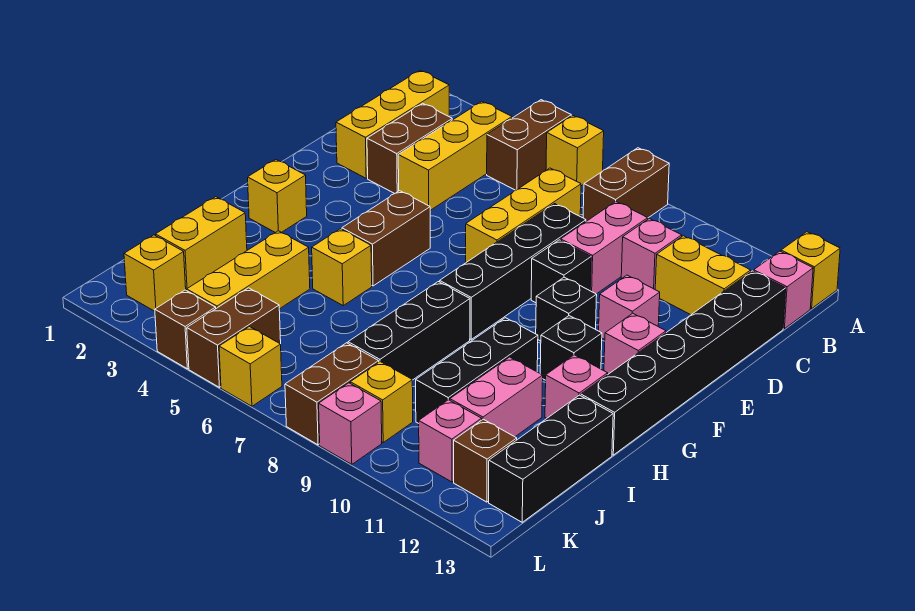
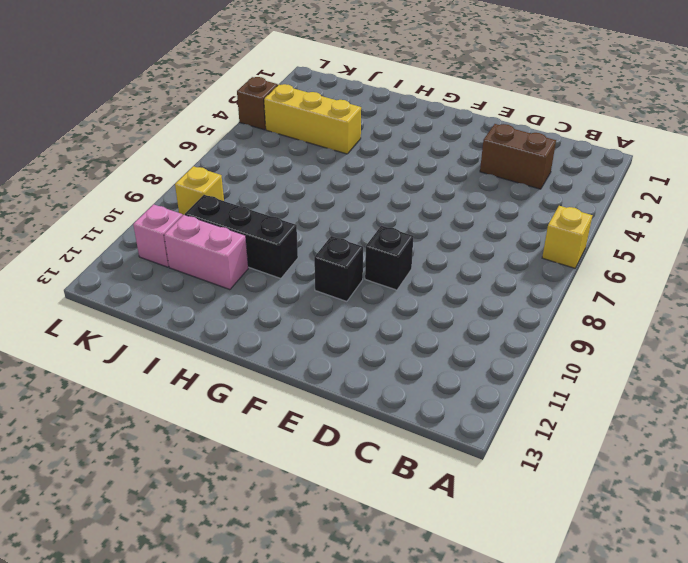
none -> brown brick A5:B5 level 1
none -> brown brick A8:B8 level 1
none -> yellow brick A13 level 1
none -> yellow brick B2:D2 level 1

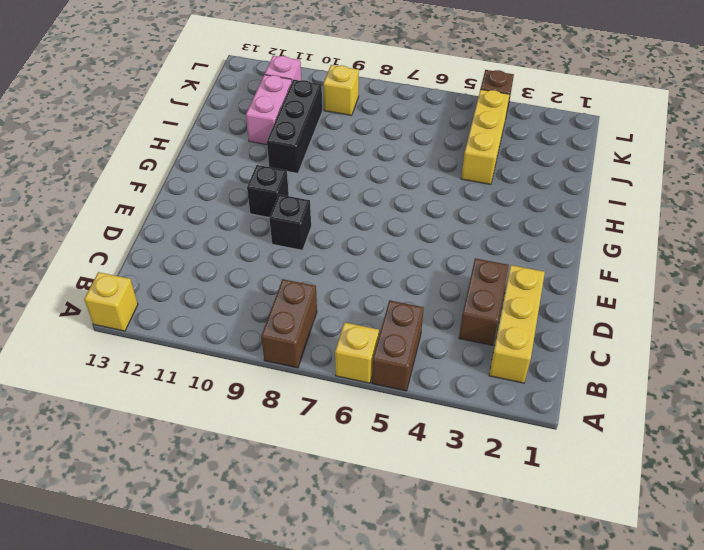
none -> yellow brick B4:D4 level 1
none -> pink brick B13 level 1
none -> yellow brick C7:E7 level 1
none -> pink brick C9:D9 level 1

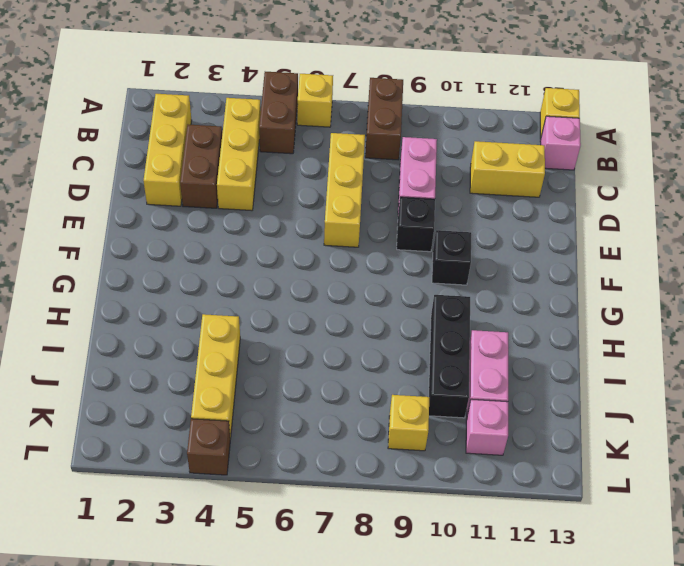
none -> pink brick C10 level 1
none -> black brick C13:H13 level 1
none -> black brick D8:G8 level 1
none -> pink brick E11 level 1

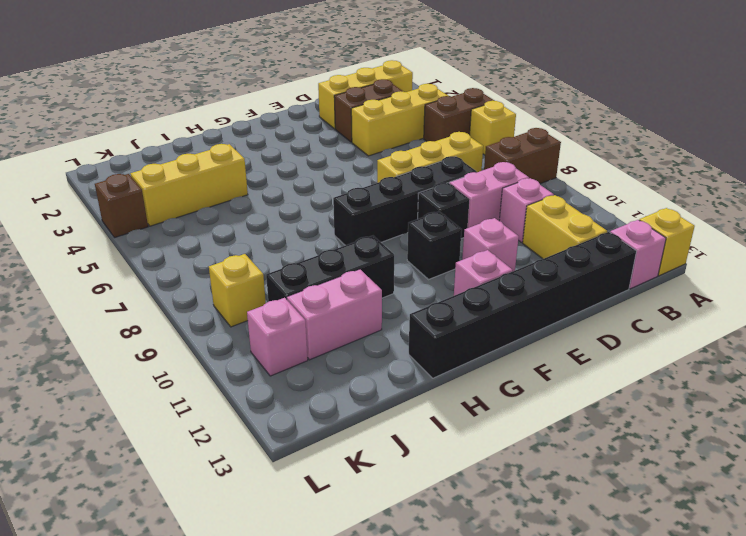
none -> brown brick F5:G5 level 1
none -> yellow brick G2 level 1
none -> black brick G11 level 1
none -> yellow brick H5 level 1

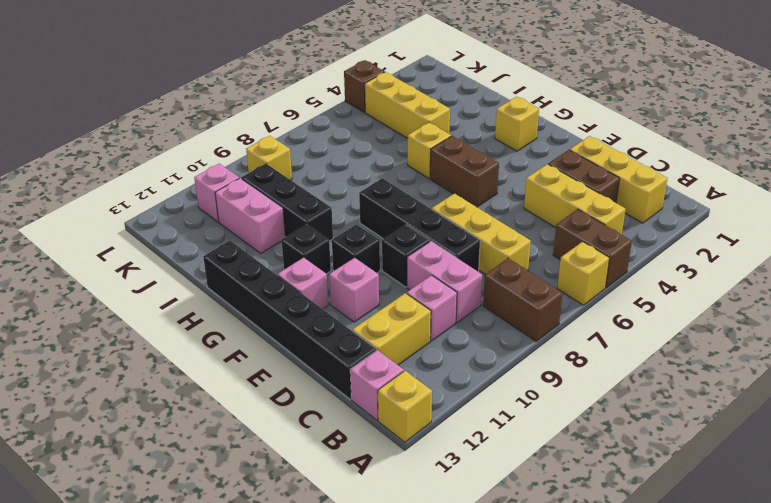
none -> black brick H8:J8 level 1
none -> pink brick H12 level 1
none -> yellow brick I2:J2 level 1
none -> black brick I13:K13 level 1

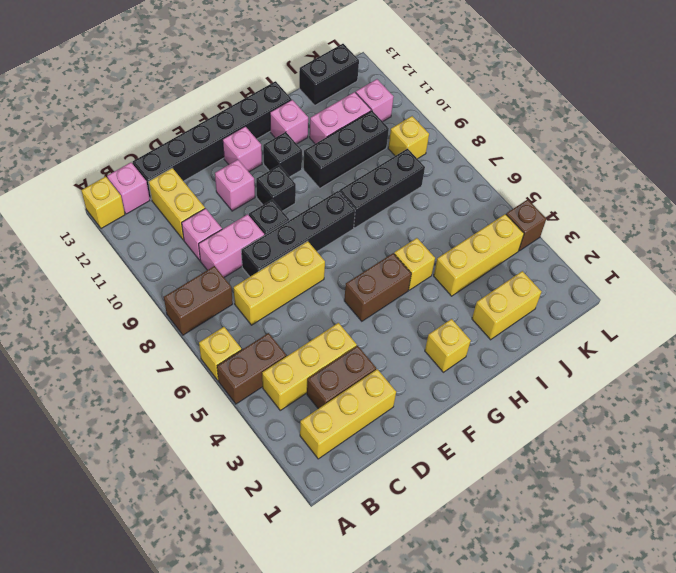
black brick J13:K13 level 1 -> black brick I13:K13 level 1
none -> yellow brick K2 level 1
none -> brown brick K5:L5 level 1
none -> brown brick K8:L8 level 1
none -> brown brick K12 level 1

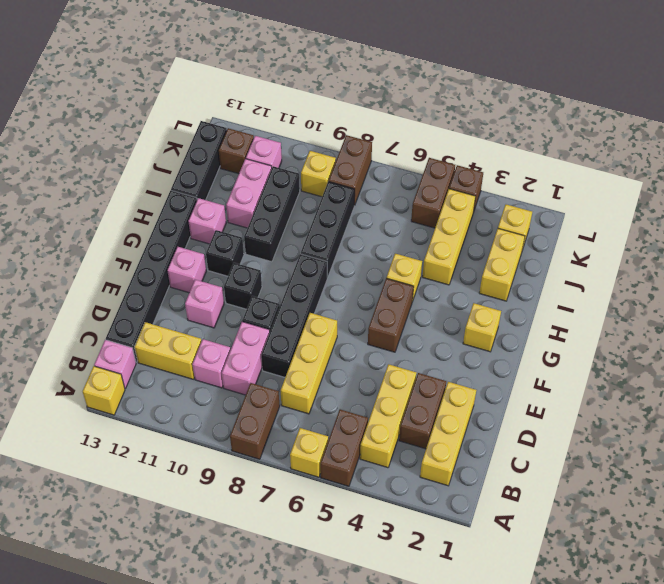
none -> yellow brick L6 level 1
none -> pink brick L9 level 1

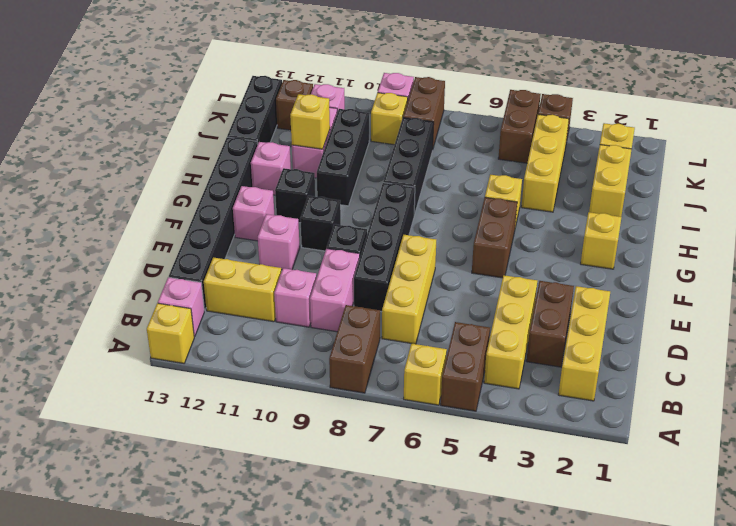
yellow brick I11 level 2 -> yellow brick L6 level 1

